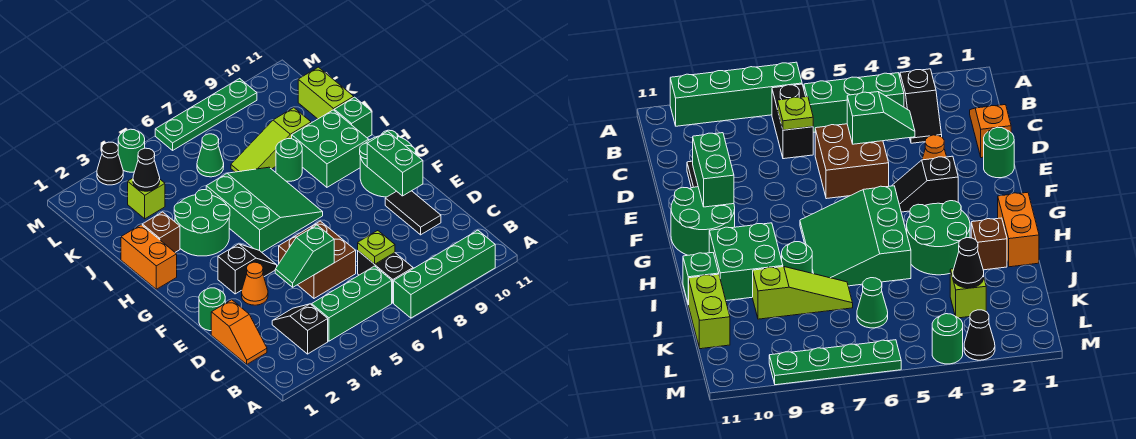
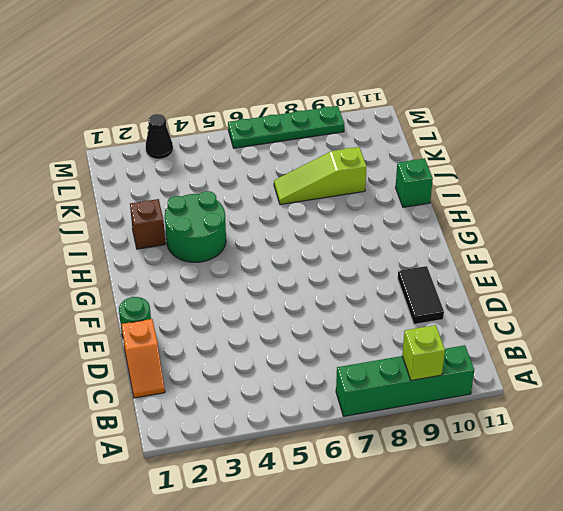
lime brick A9 level 2 -> lime brick K3 level 1
none -> black slope B3:C3 level 1 top B
none -> green brick B4:B6 level 1
none -> black brick B7:C7 level 1

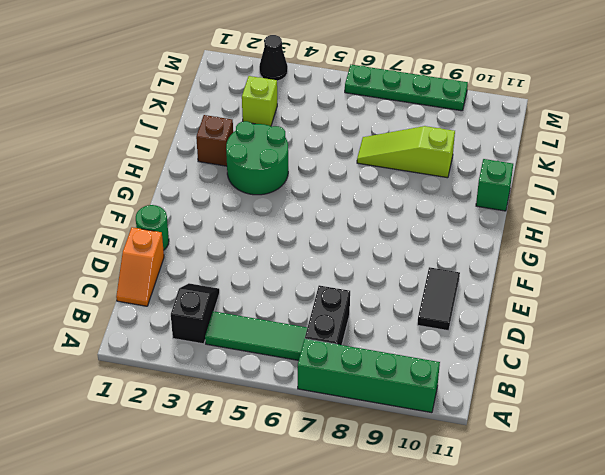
green tile B4:B6 level 1 -> green brick B4:B6 level 1
none -> brown brick D5:E6 level 1
none -> orange cone E3 level 1
none -> black slope F3:F4 level 1 top 3

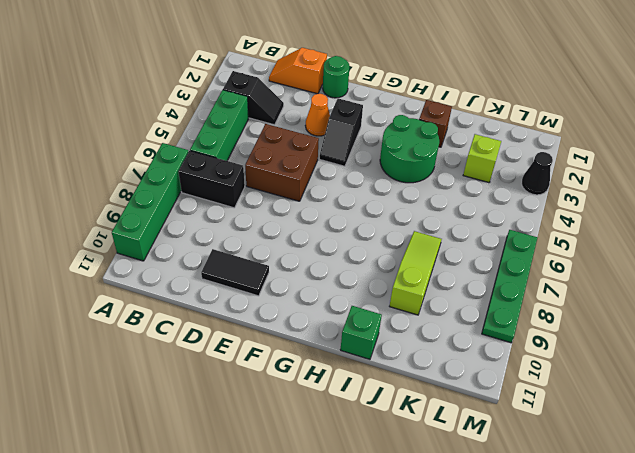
none -> green round brick F10:G11 level 1
none -> green slope G5:I7 level 1 top 5
none -> orange brick H1:I1 level 1

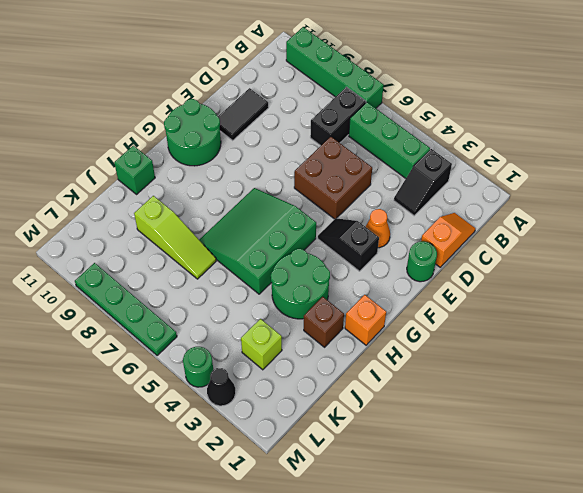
orange brick H1 level 1 -> orange brick H1:I1 level 1
none -> green brick H9:I10 level 1
none -> green round brick I8 level 1
none -> lime brick J11:K11 level 1

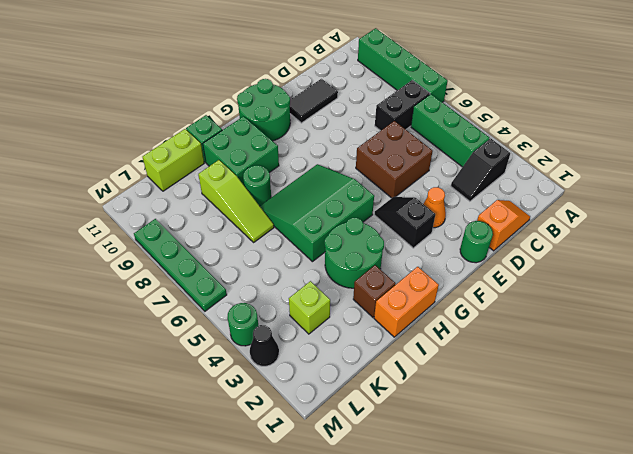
none -> green cone K6 level 1
none -> lime plate C7 level 2
none -> green slope D4:D5 level 2 top 5

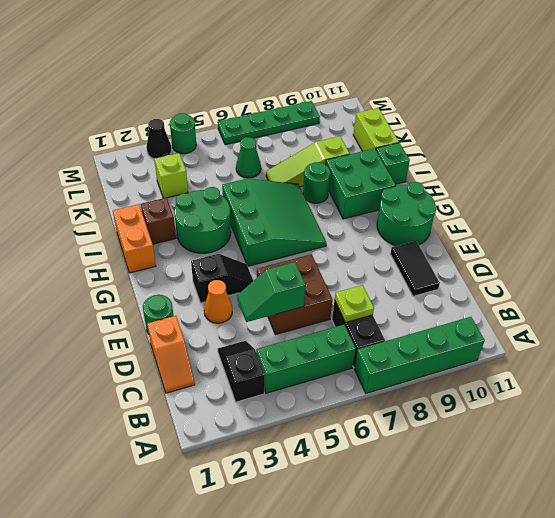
none -> green brick E10:F10 level 2
none -> black cone K3 level 2

